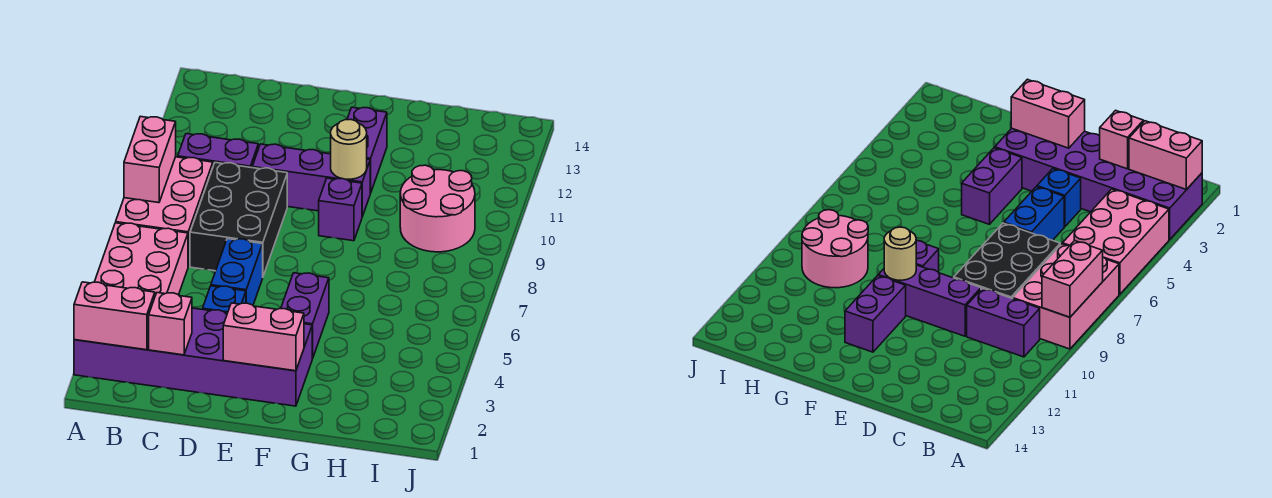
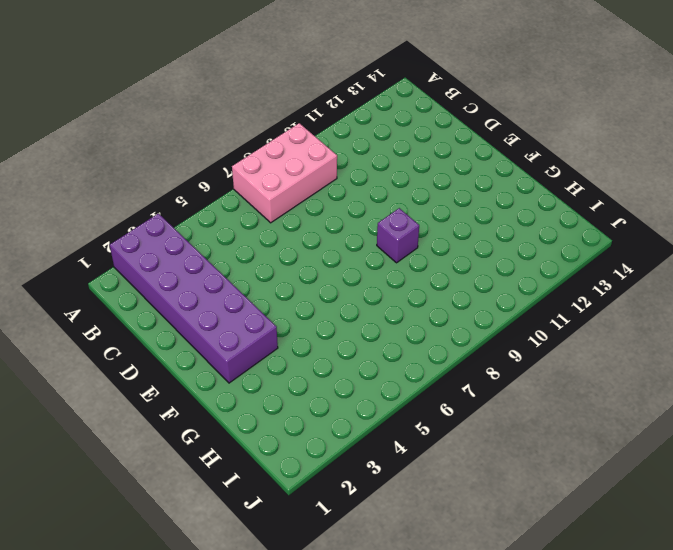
none -> pink brick A4:B6 level 1
none -> purple brick B10:C10 level 1
none -> black brick C7:D9 level 1

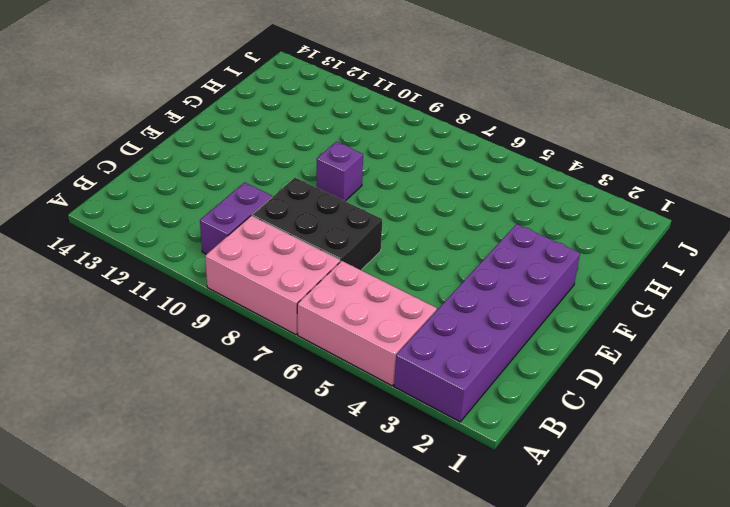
none -> blue brick D4 level 1
none -> blue brick D5:D6 level 1
none -> purple brick D10:F10 level 1

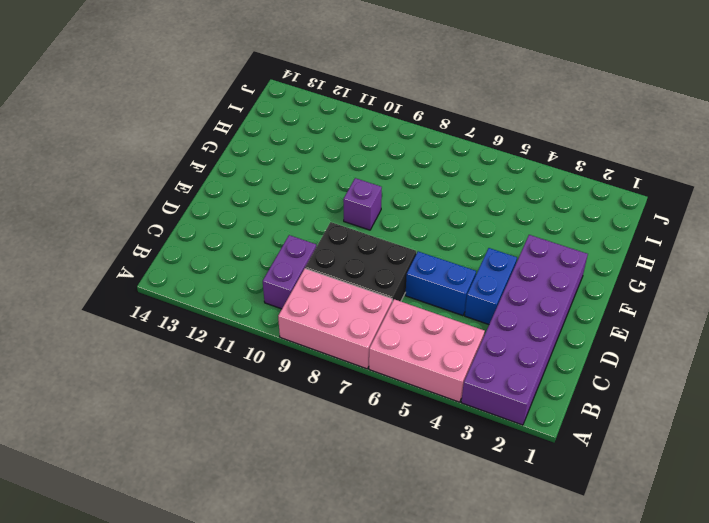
blue brick D4:E4 level 1 -> blue brick D4 level 1
none -> purple brick D10:F10 level 1
none -> purple brick F4:F5 level 1
none -> purple brick F11:F12 level 1

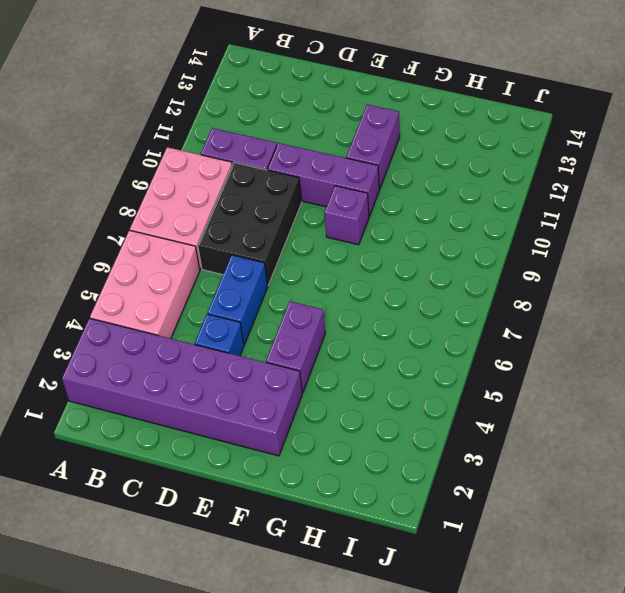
none -> pink round brick H9:I10 level 1
none -> pink brick A2:B2 level 2
none -> pink brick A8:A9 level 2

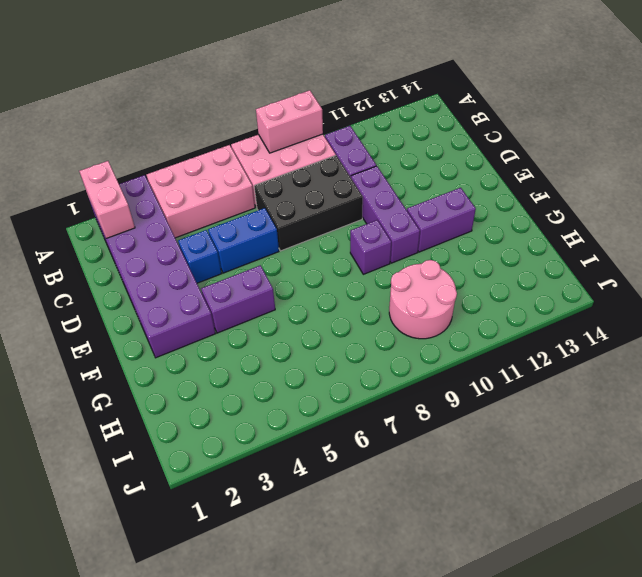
none -> pink brick C2 level 2
none -> pink brick E2:F2 level 2
none -> tan round brick F10 level 2

